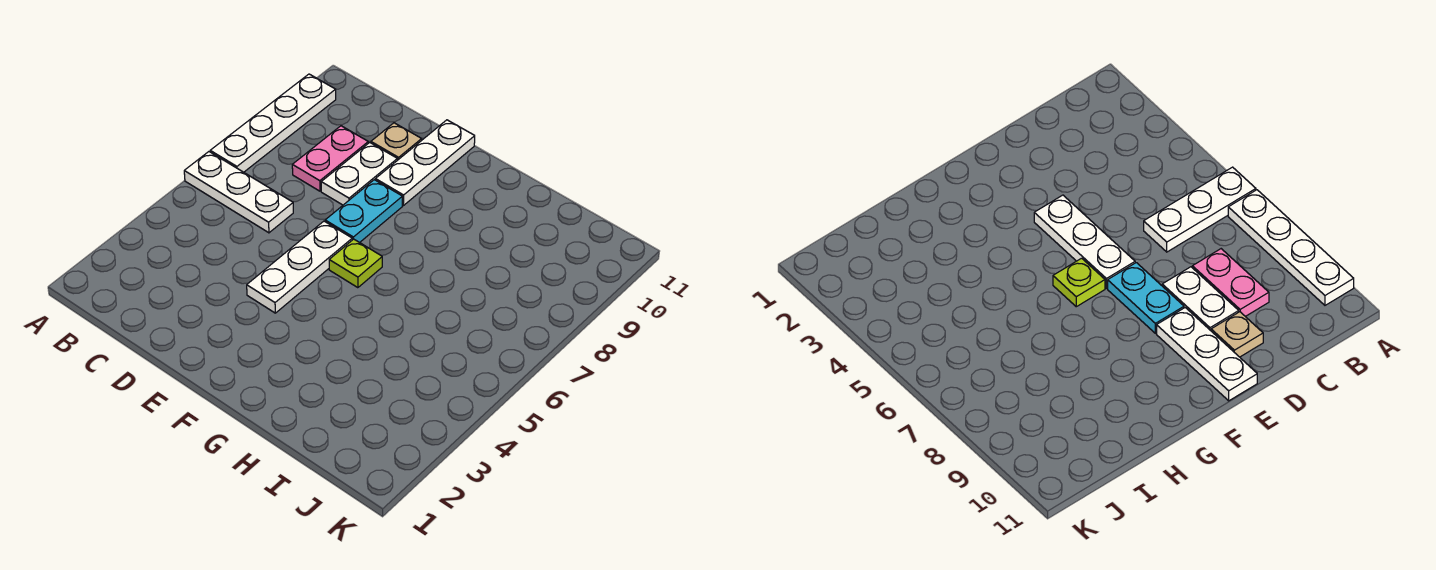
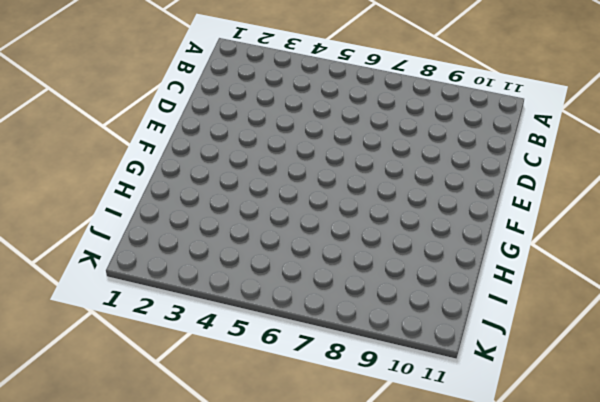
none -> white plate A6:C6 level 1
none -> white plate A7:A10 level 1

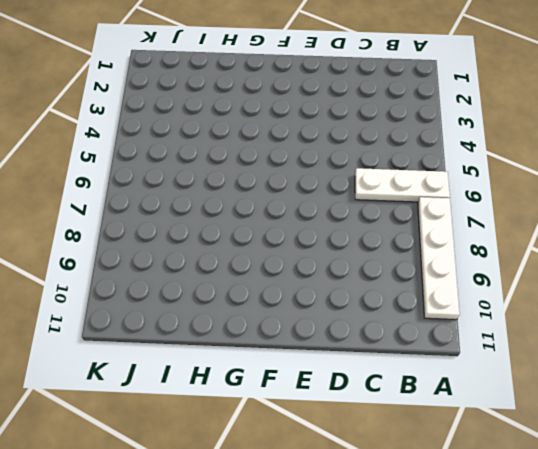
none -> pink plate C8:C9 level 1
none -> white plate D8:D9 level 1

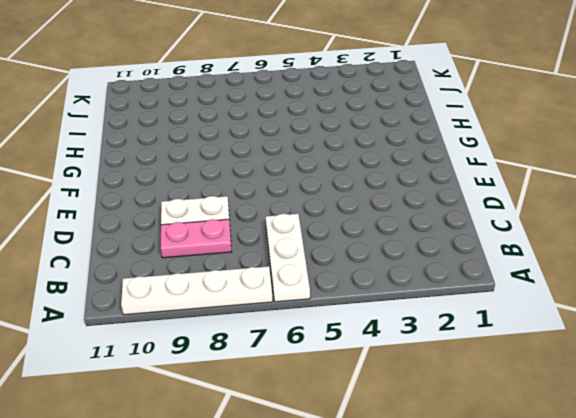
none -> tan plate D10 level 1
none -> white plate E4:E6 level 1

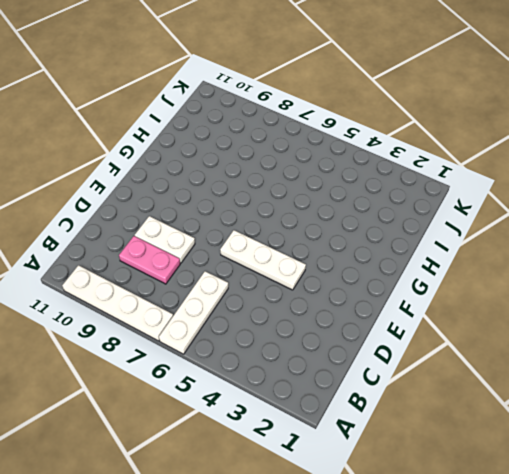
none -> tan plate D10 level 1
none -> cyan plate E7:E8 level 1

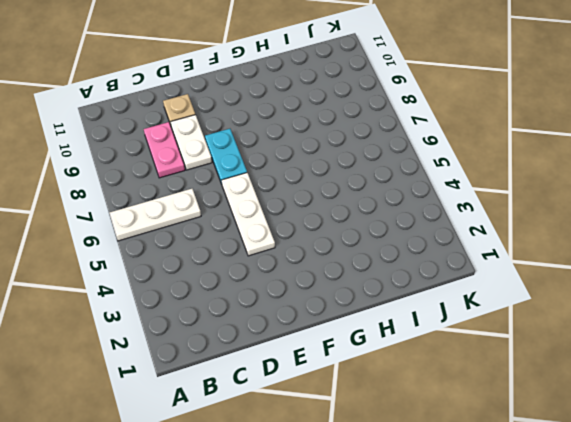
none -> white plate A7:A10 level 1
none -> white plate E9:E11 level 1

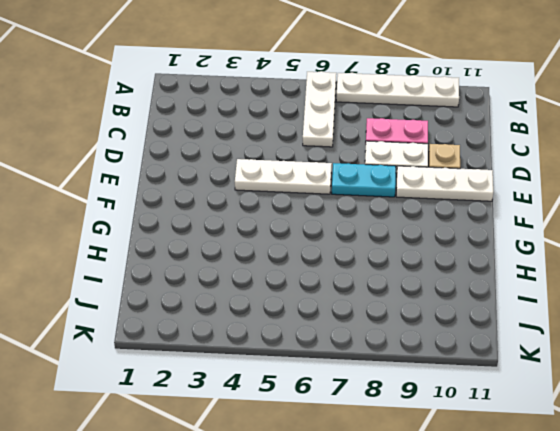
none -> lime plate F6 level 1

